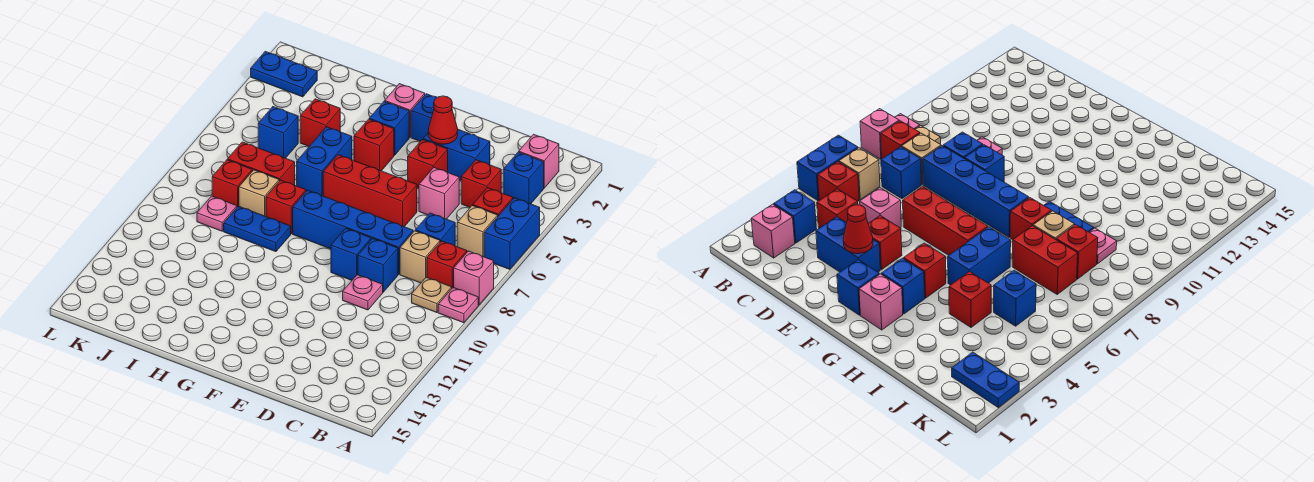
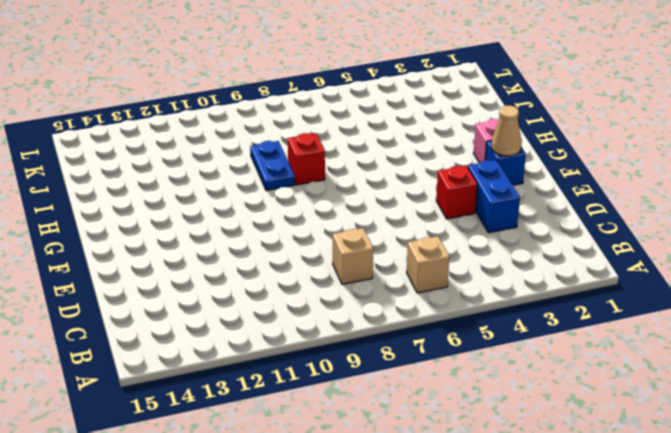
tan cone F2 level 2 -> none
none -> blue brick A5:A6 level 1
none -> pink brick A8 level 1
none -> pink plate A9 level 1
none -> pink brick B2 level 1

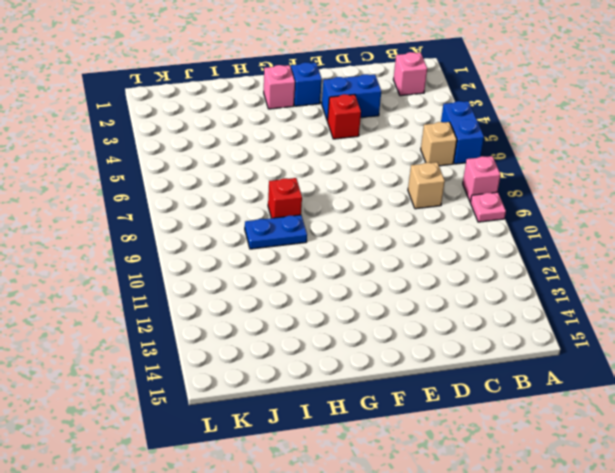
none -> blue brick B3 level 1
none -> red brick B5 level 1
none -> red brick B8 level 1
none -> tan plate B9 level 1

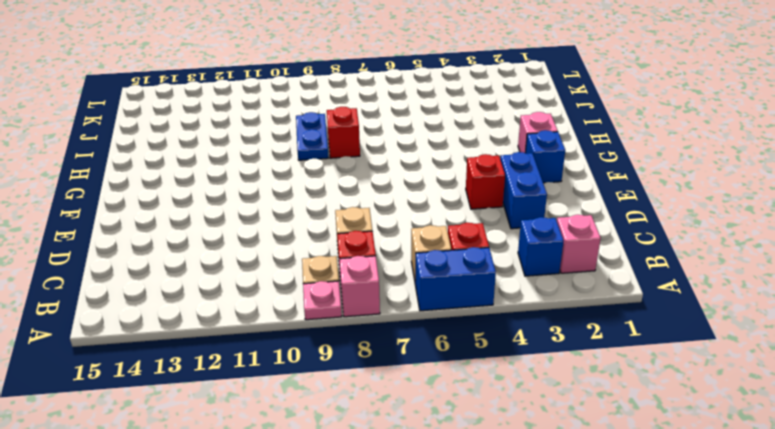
none -> red brick C4 level 1
none -> blue brick C7 level 1
none -> pink brick D5 level 1
none -> blue brick D8:G8 level 1

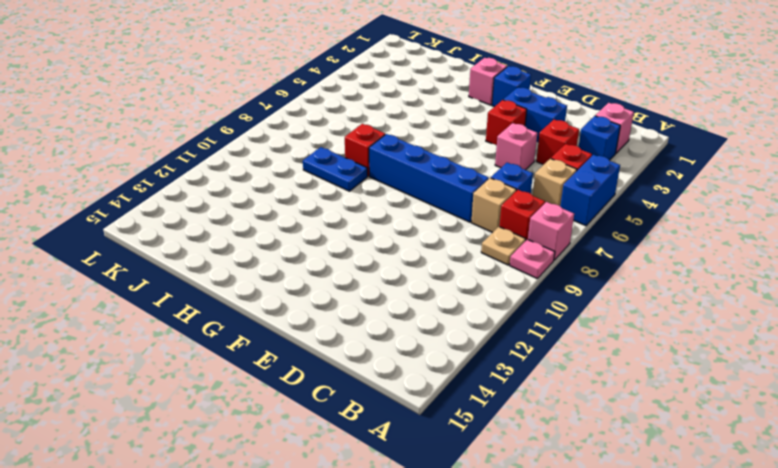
none -> blue brick D9 level 1
none -> pink plate D10 level 1
none -> red brick E6:G6 level 1
none -> blue brick E9 level 1

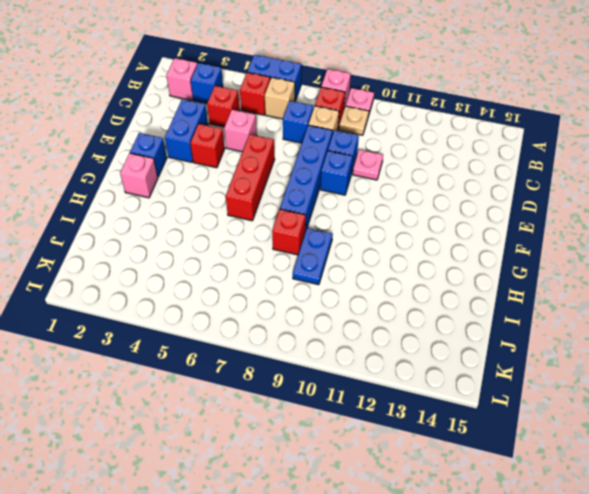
none -> blue brick G3 level 1
none -> red brick G4 level 1
none -> blue brick H5:H6 level 1
none -> red brick I4 level 1

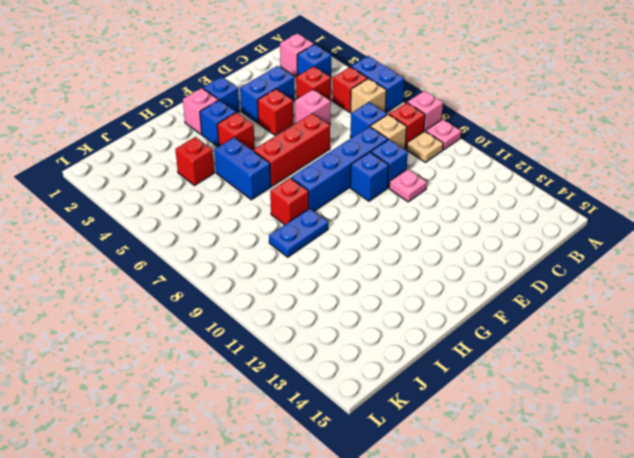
none -> red brick I7:J7 level 1
none -> tan brick I8 level 1
none -> blue brick J5 level 1
none -> red brick J8 level 1

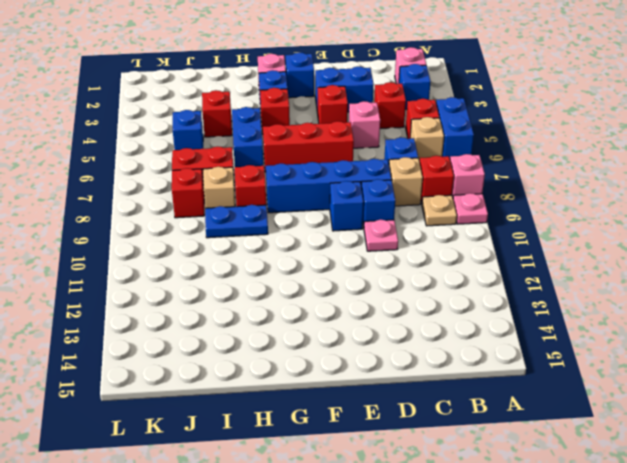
none -> pink plate J9 level 1
none -> blue plate K2:L2 level 1
none -> red cone E3 level 2

